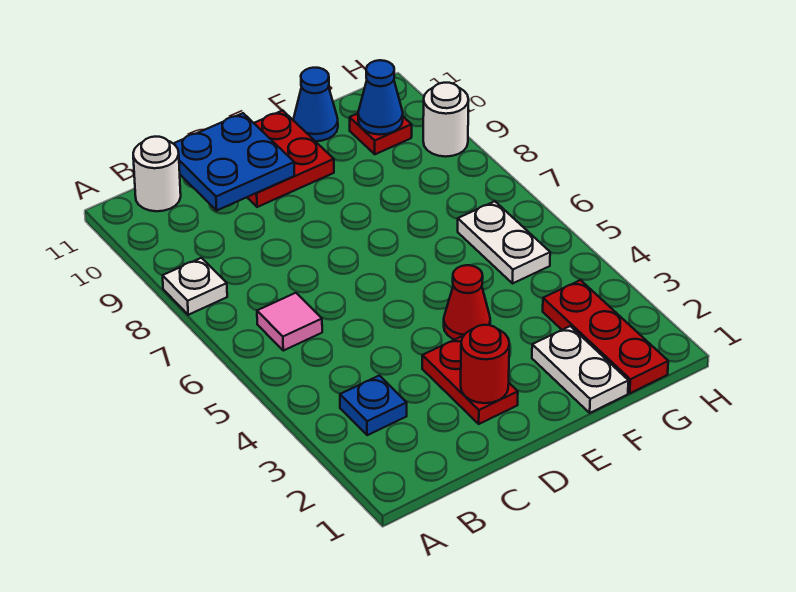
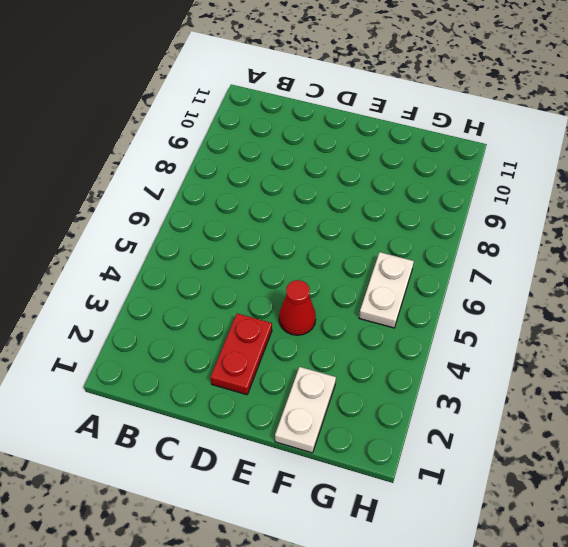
none -> white plate A8 level 1
none -> blue plate B3 level 1
none -> pink tile B6 level 1

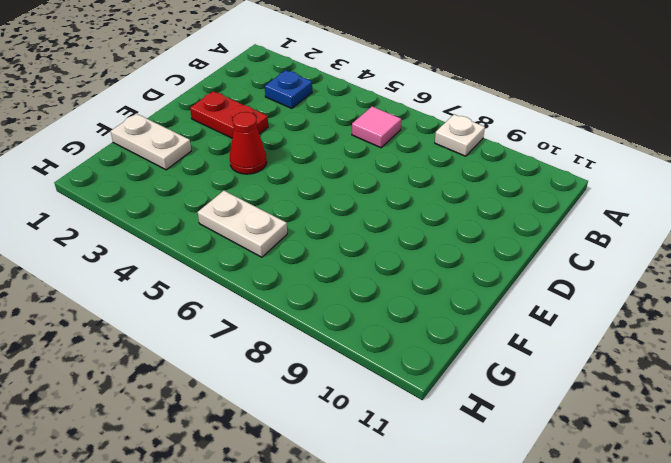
none -> white round brick B11 level 1
none -> red plate D10:E11 level 1
none -> blue cone F11 level 1

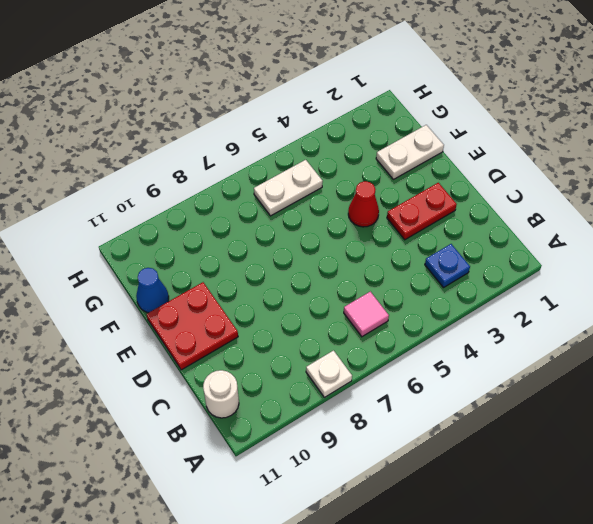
none -> red plate G1:G3 level 1
none -> red plate G10 level 1
none -> white round brick H9 level 1

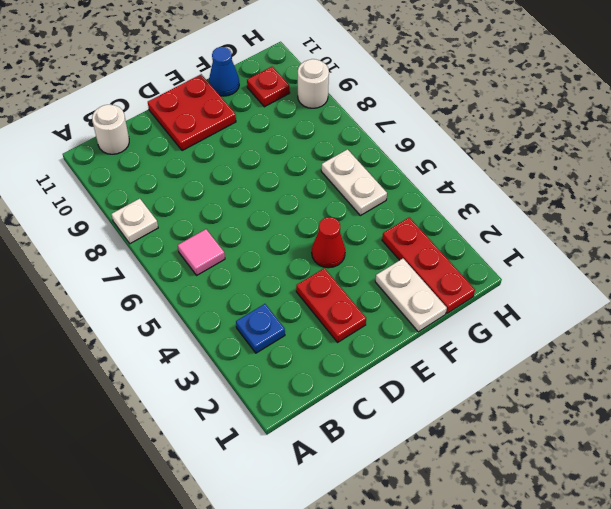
none -> blue plate C10:D11 level 2
none -> red round brick D2 level 2
none -> blue cone G10 level 2

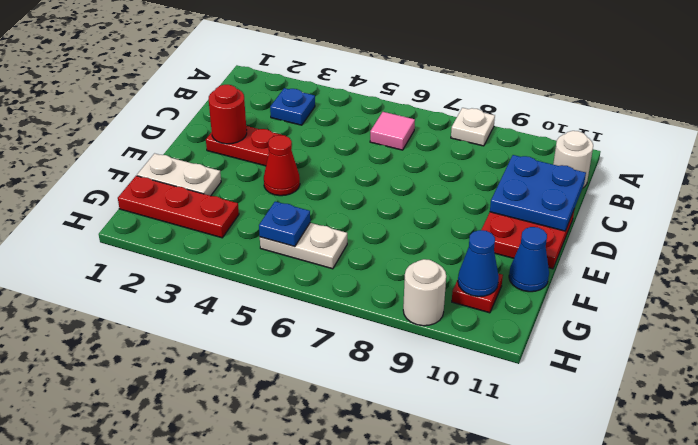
blue plate G5 level 2 -> none

